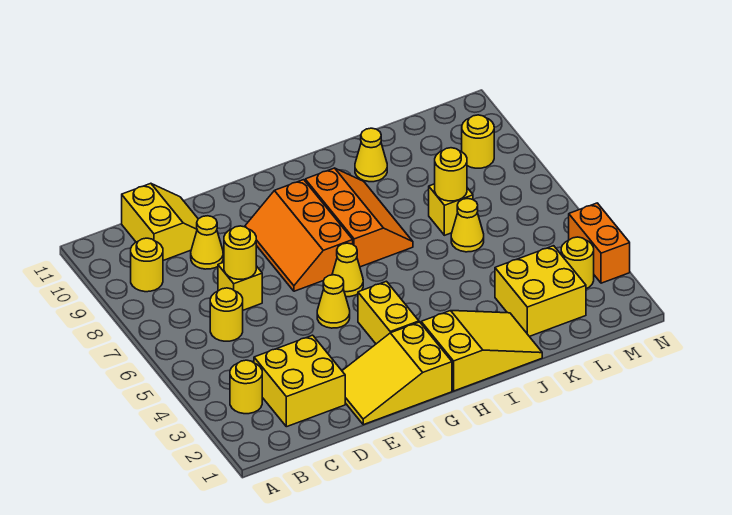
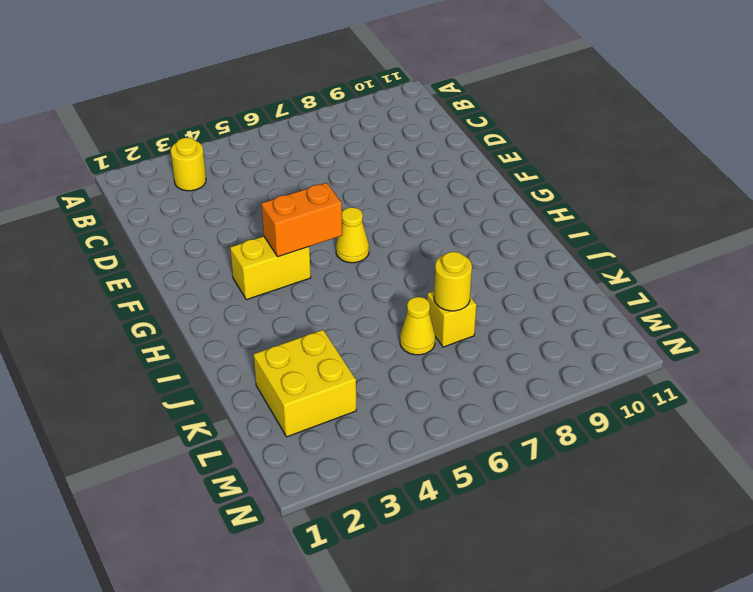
orange brick G4:G5 level 2 -> orange brick N3:N4 level 1
none -> yellow round brick B9 level 1
none -> yellow brick C2:D3 level 1
none -> yellow round brick C6 level 1

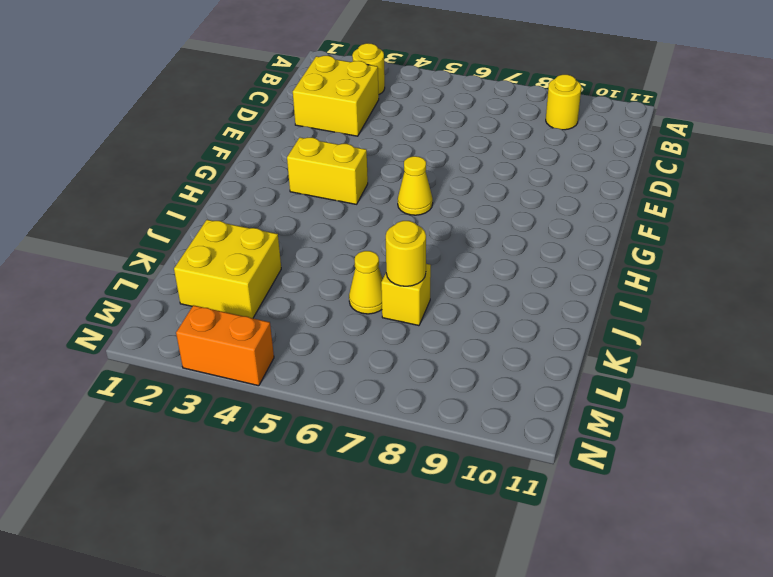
none -> yellow round brick C6 level 1
none -> yellow slope C10:D11 level 1 top C
none -> yellow brick D7 level 1

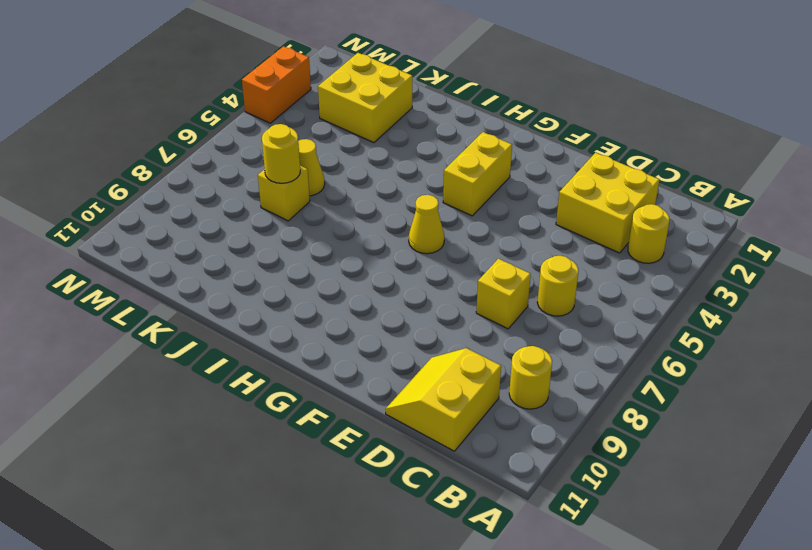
none -> yellow cone D9 level 1
none -> yellow slope E1:G2 level 1 top G
none -> yellow cone F5 level 1

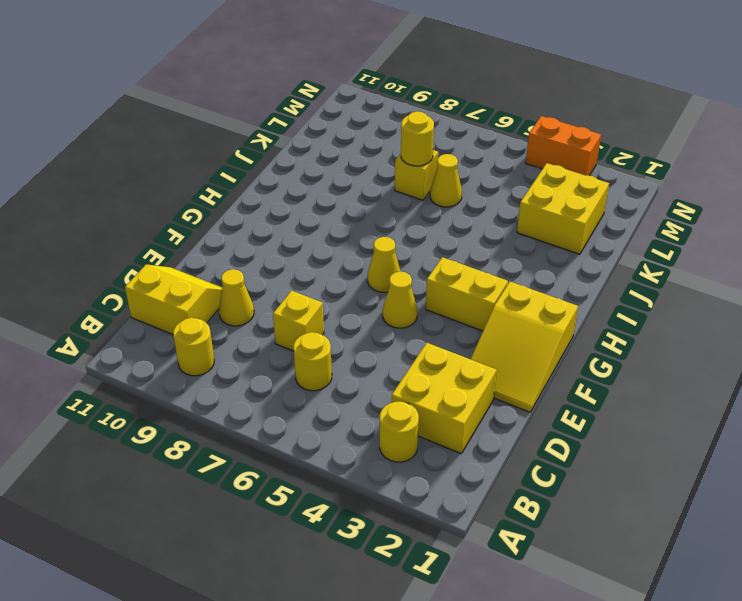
none -> orange slope F7:G9 level 1 top G
none -> yellow slope H1:J2 level 1 top H
none -> orange slope H7:I9 level 1 top H

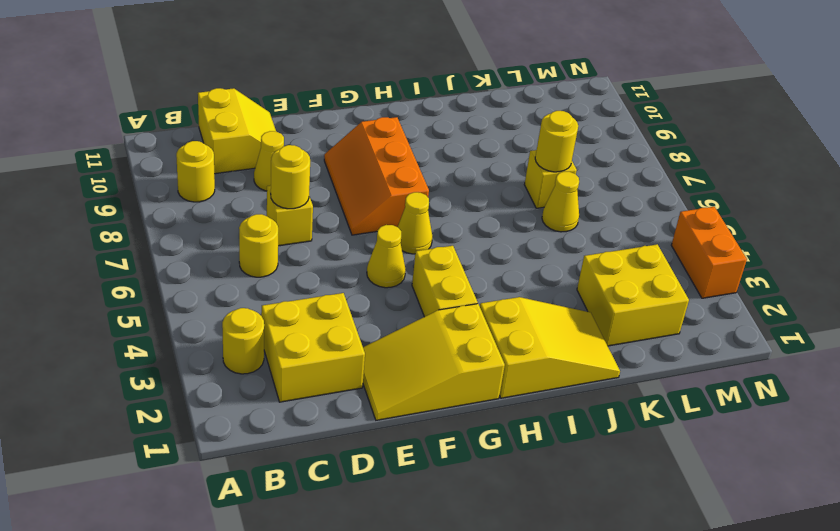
none -> orange slope H7:I9 level 1 top H
none -> yellow cone J10 level 1
none -> yellow round brick M3 level 1

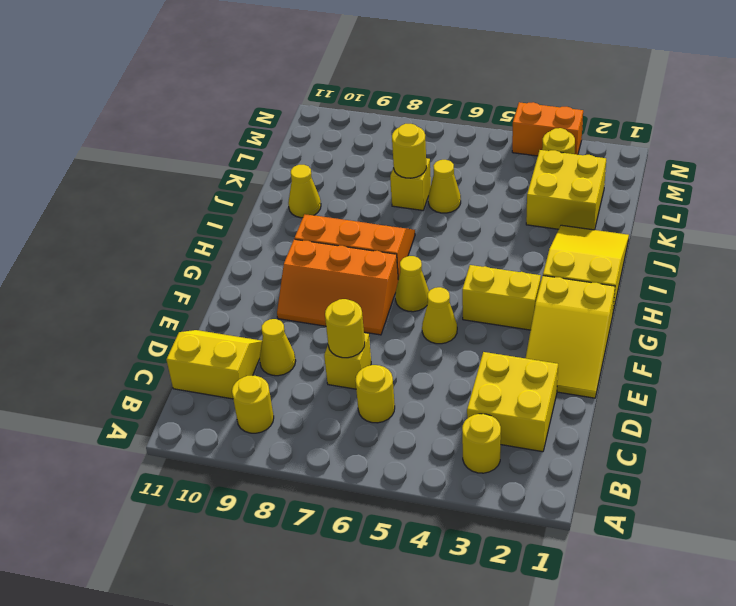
none -> yellow round brick M9 level 1

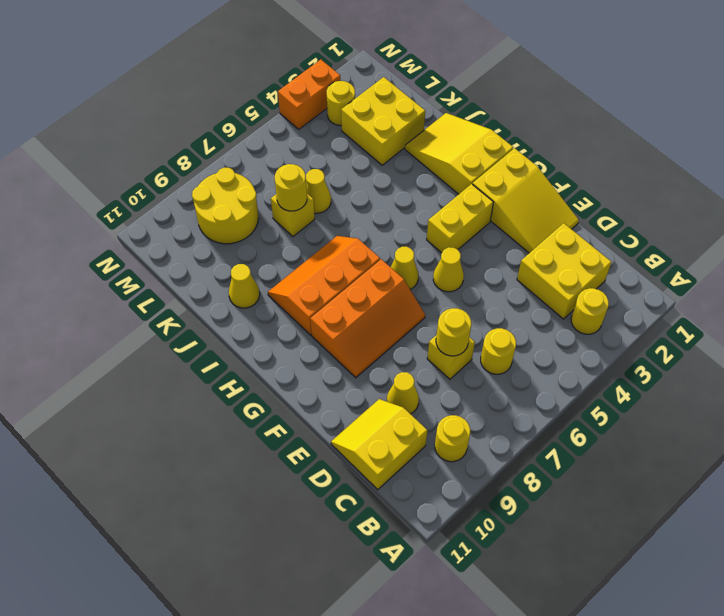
yellow round brick L8:M9 level 1 -> yellow round brick M9 level 1

